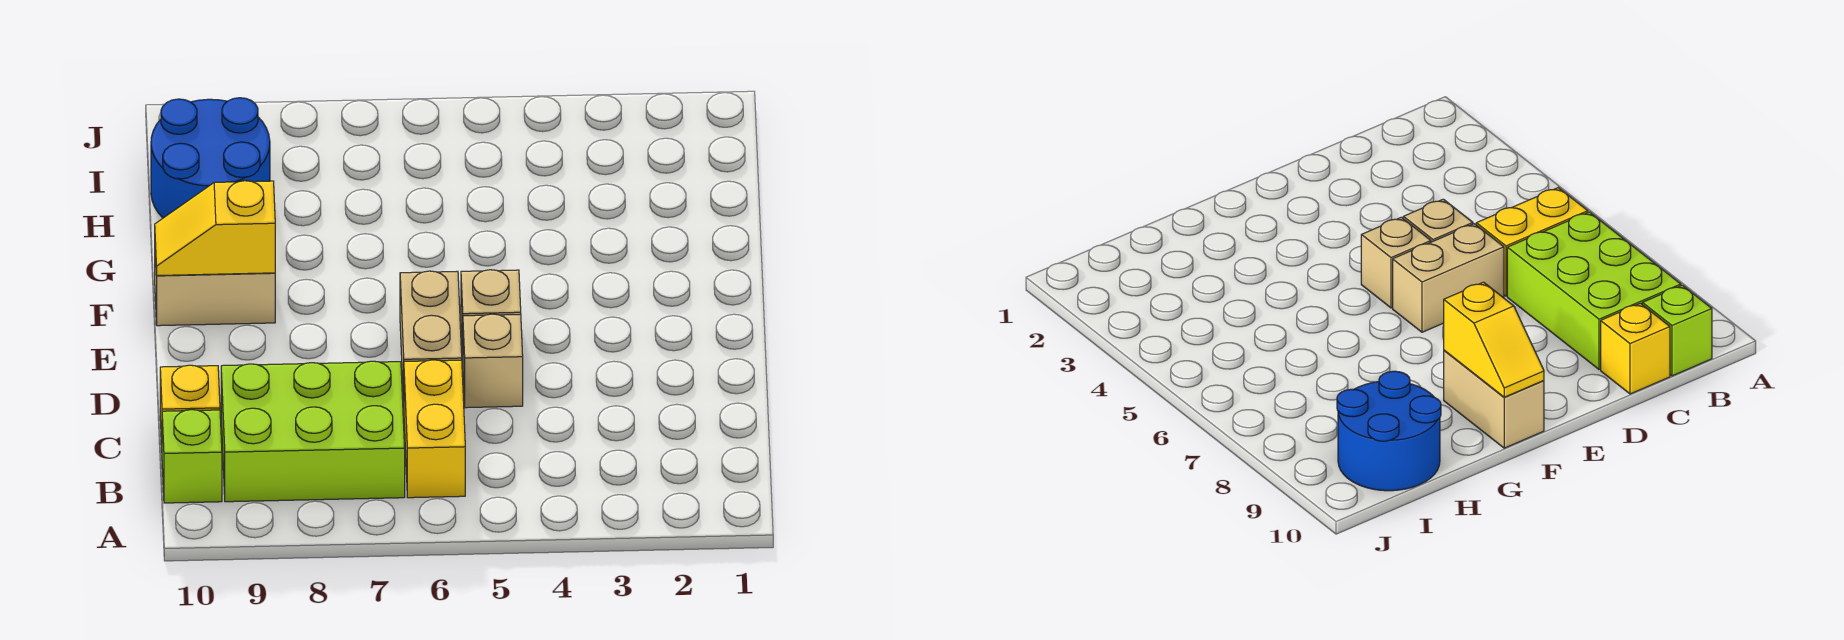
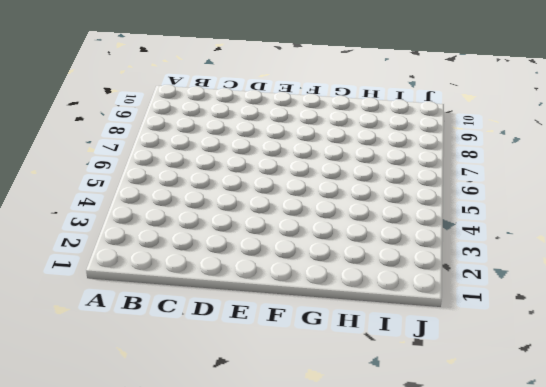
none -> yellow brick B6:C6 level 1
none -> lime brick B7:C9 level 1

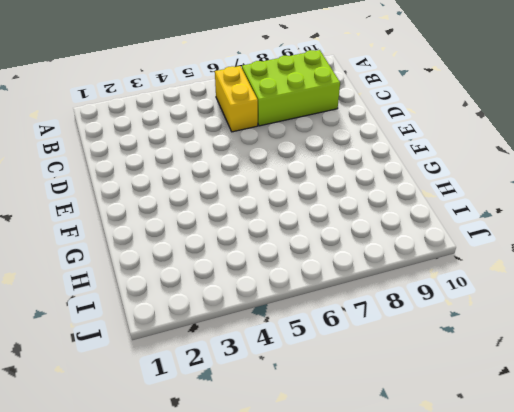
none -> lime brick B10 level 1
none -> yellow brick C10 level 1

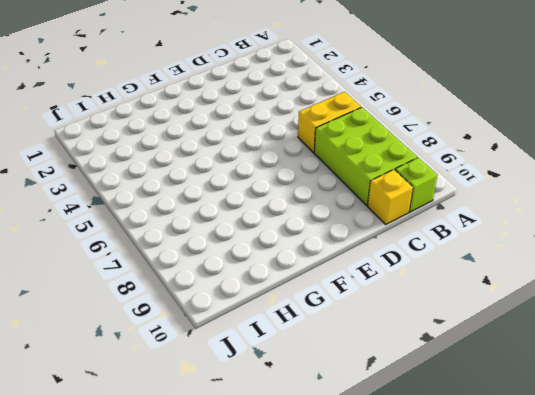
none -> tan brick D5 level 1
none -> tan brick D6:E6 level 1

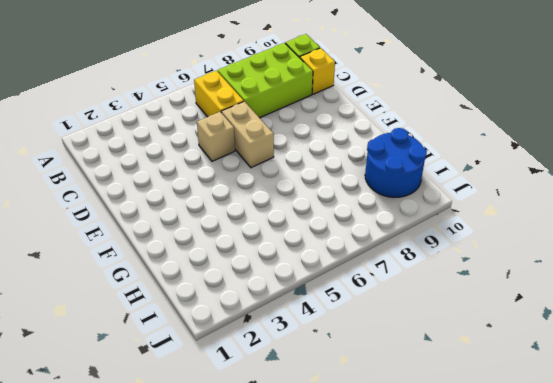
none -> tan brick E5 level 1
none -> tan brick F9:F10 level 1

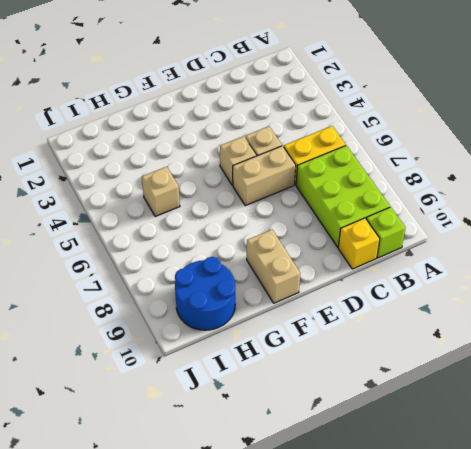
tan brick H5 level 1 -> none
none -> yellow slope F9:F10 level 2 top 9

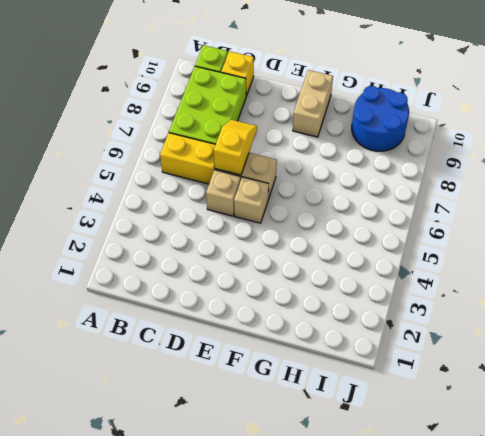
yellow slope D6:D7 level 2 top 6 -> yellow slope F9:F10 level 2 top 9

